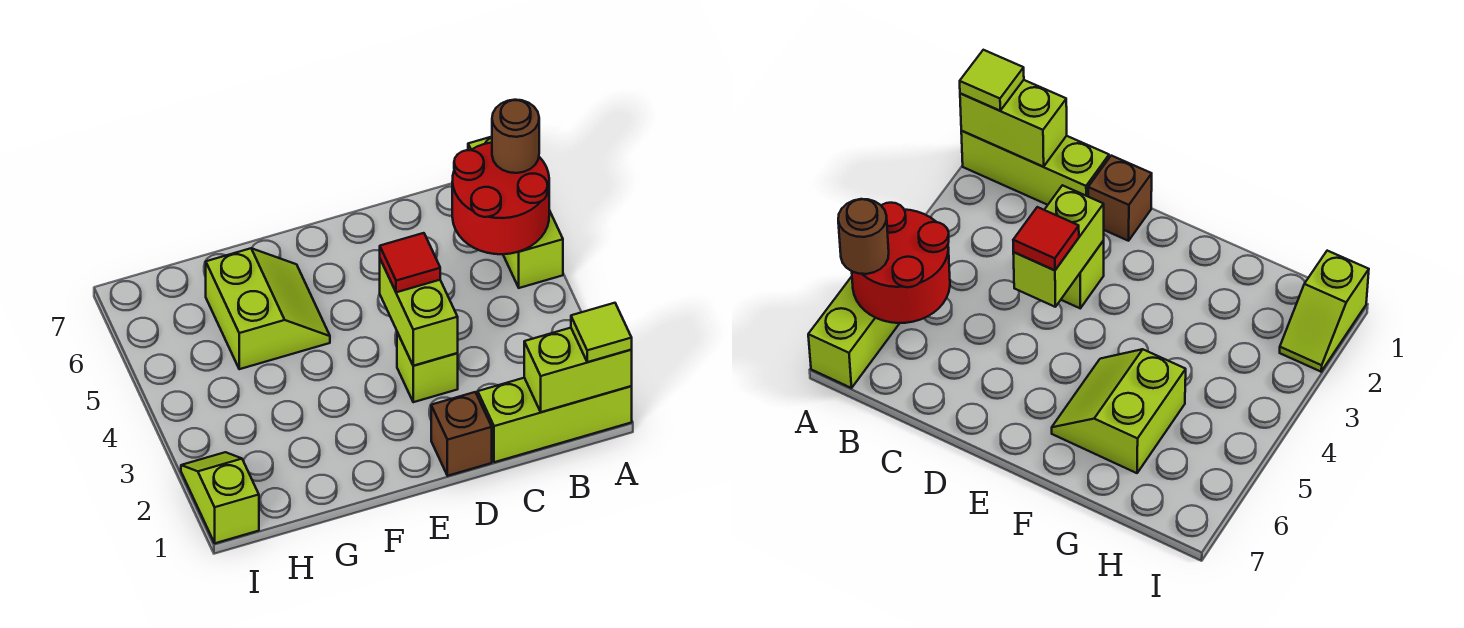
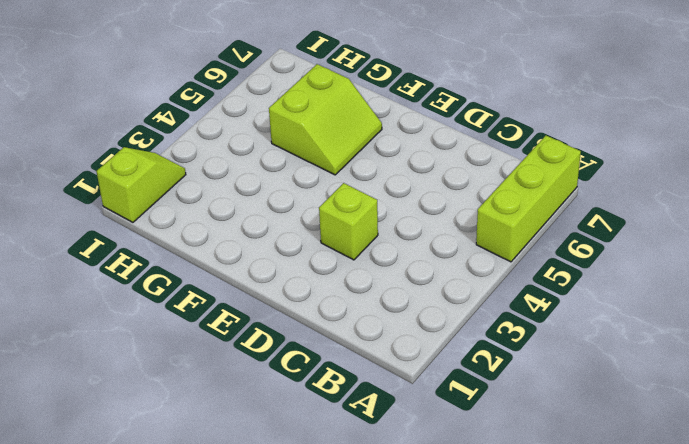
none -> lime brick A1:C1 level 1
none -> brown brick D1 level 1
none -> lime brick A1:B1 level 2

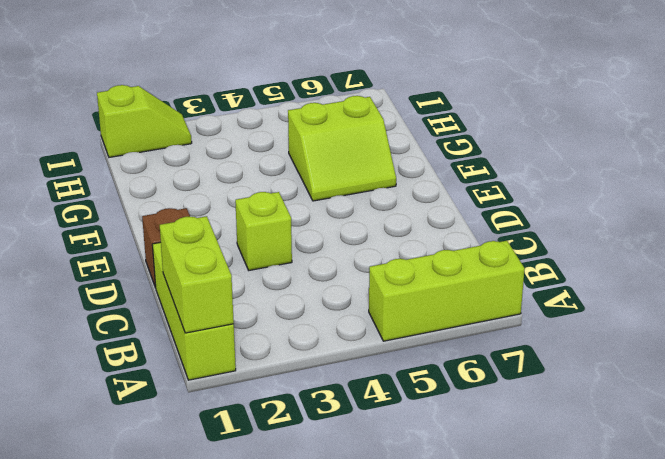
none -> red round brick A5:B6 level 2
none -> lime brick D3:D4 level 2
none -> lime tile A1 level 3

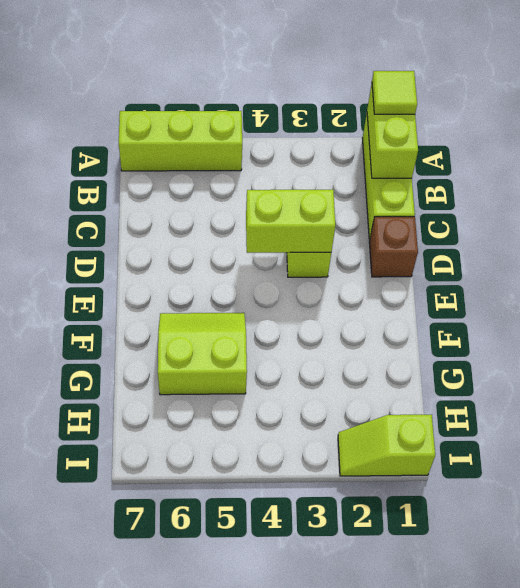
none -> red round brick A5:B6 level 2
none -> brown round brick A6 level 3
none -> red tile D4 level 3

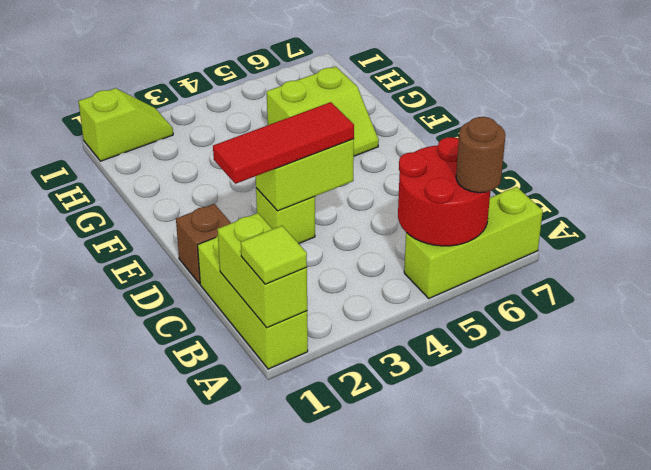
red tile D2:D4 level 3 -> red tile D4 level 3

